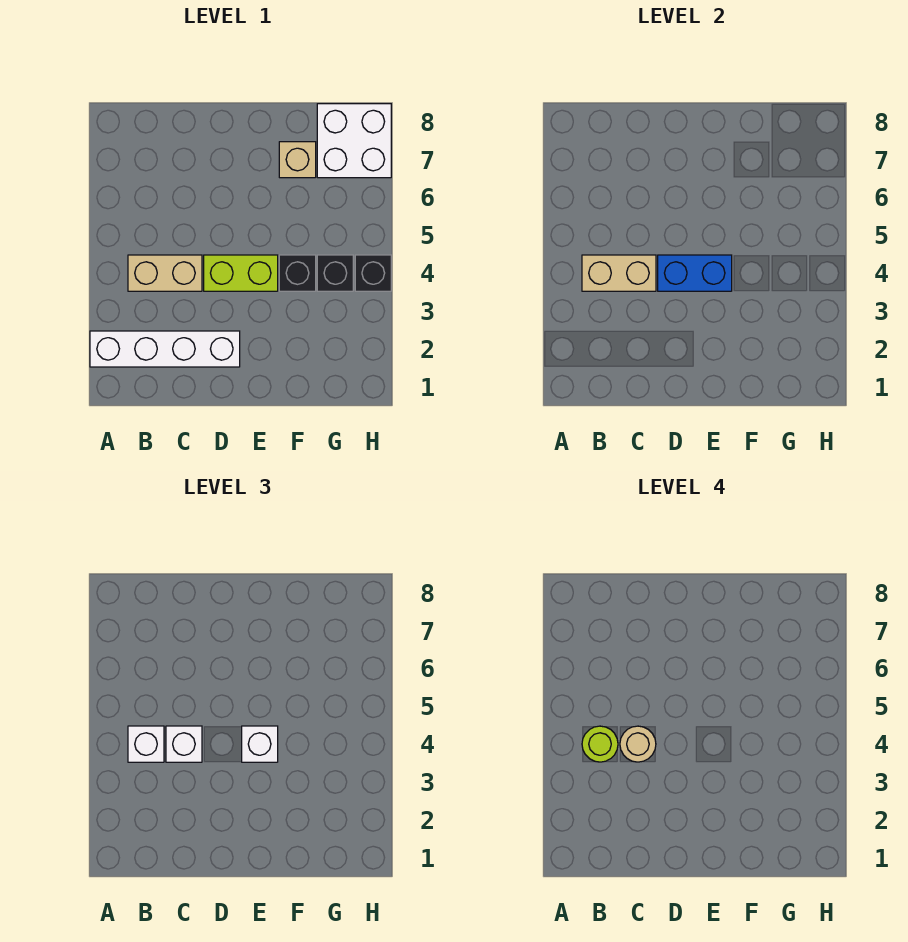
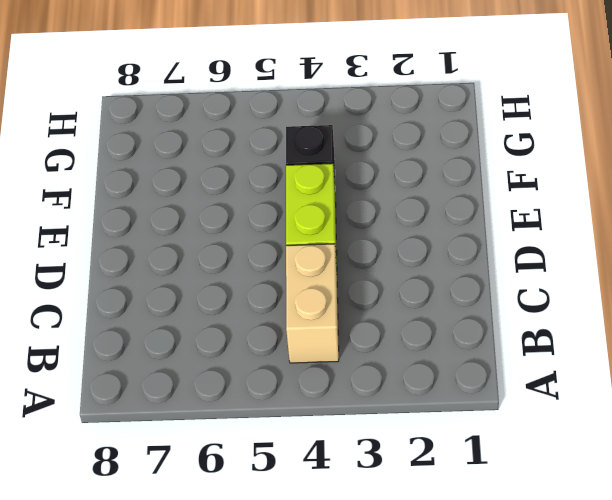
none -> white brick A2:D2 level 1
none -> tan brick F7 level 1
none -> black brick G4 level 1

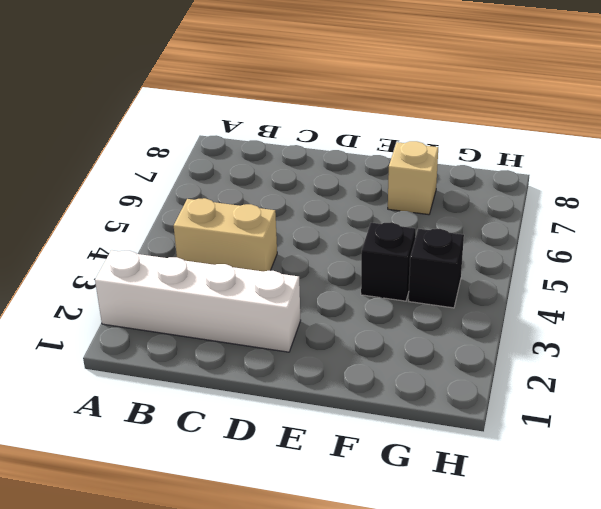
none -> lime brick D4:E4 level 1
none -> white brick G7:H8 level 1
none -> black brick H4 level 1

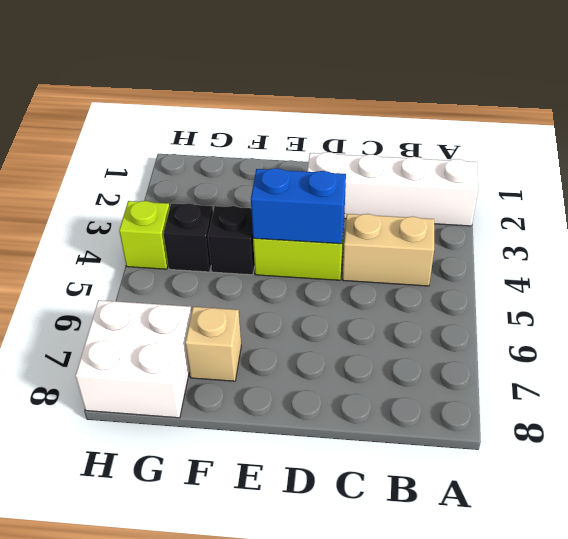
lime brick H4 level 1 -> black brick H4 level 1
none -> tan brick B4:C4 level 2
none -> white brick B4 level 3
none -> white brick C4 level 3

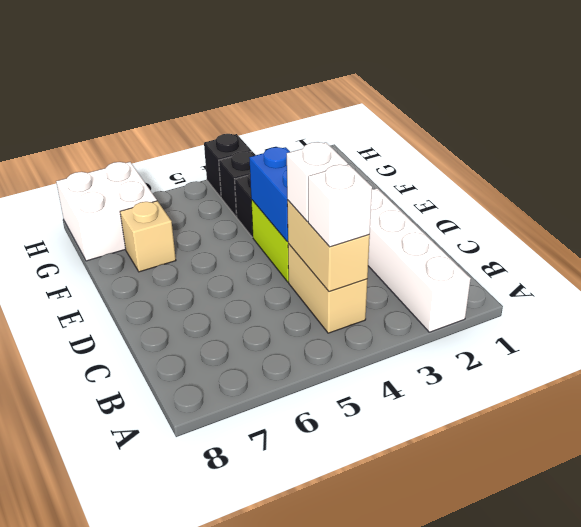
none -> white brick E4 level 3
none -> lime round brick B4 level 4
none -> tan round brick C4 level 4

